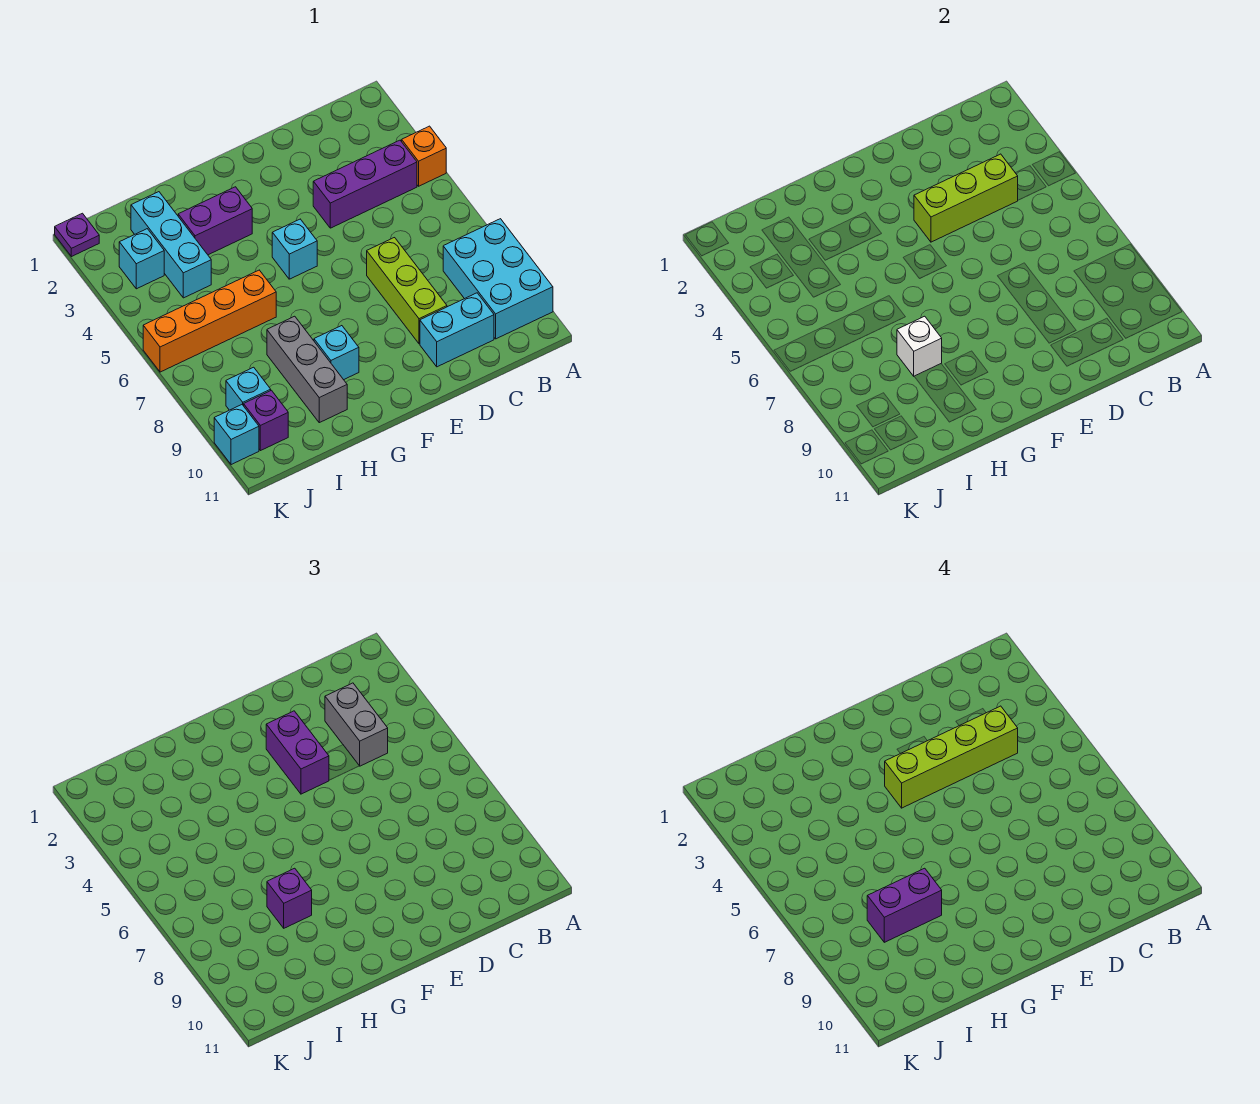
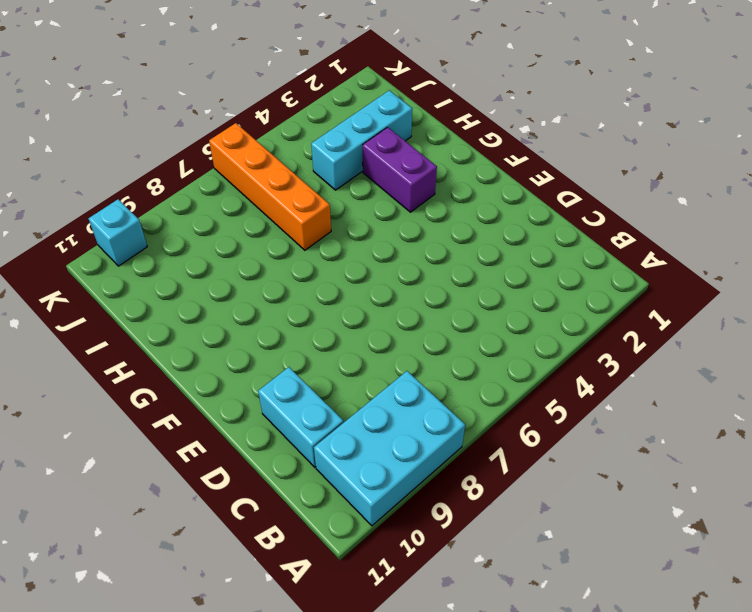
none -> orange brick A4 level 1
none -> purple brick B4:D4 level 1
none -> lime brick D7:D9 level 1

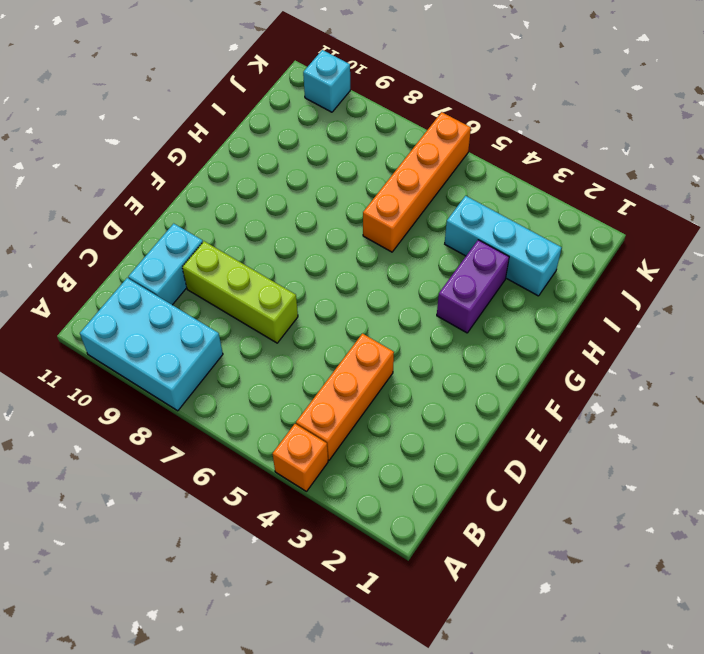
orange brick B4:D4 level 1 -> purple brick B4:D4 level 1
none -> cyan brick F5 level 1
none -> cyan brick G9 level 1
none -> grey brick H8:H10 level 1

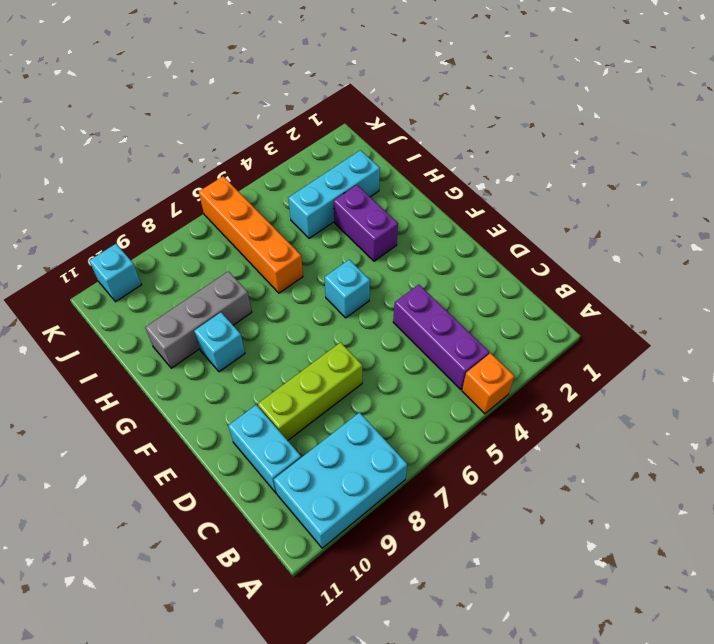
none -> cyan brick J3 level 1
none -> cyan brick J9 level 1
none -> purple brick J10 level 1

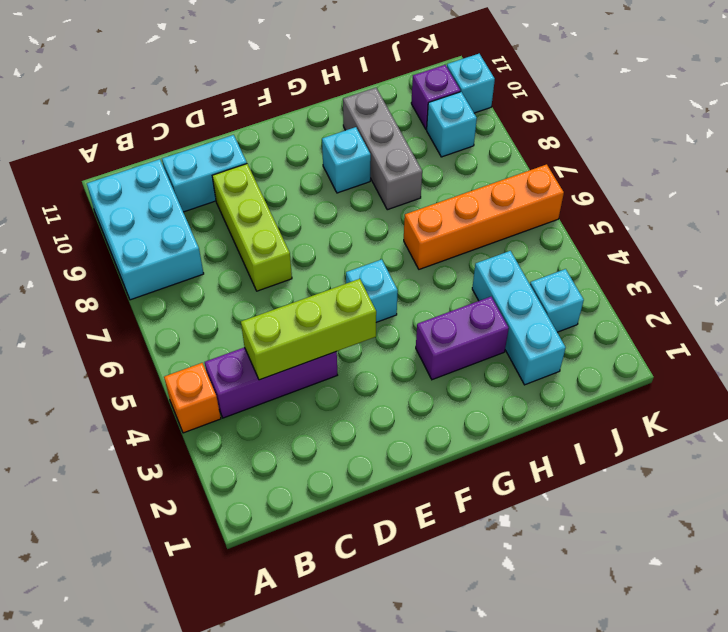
none -> purple plate K1 level 1
none -> white brick H8 level 2
none -> grey brick C3:C4 level 3

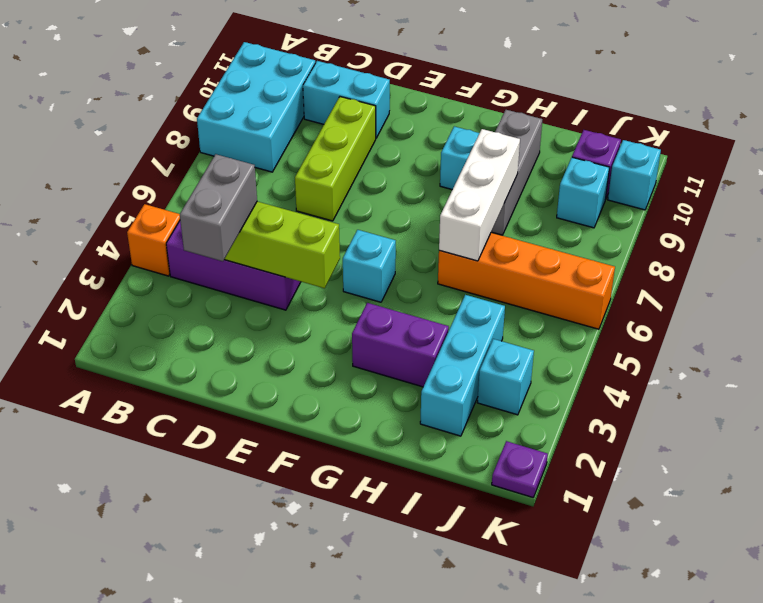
white brick H6:H8 level 2 -> white brick H8 level 2
none -> purple brick E3:E4 level 3
none -> purple brick H8 level 3
none -> lime brick C4:F4 level 4

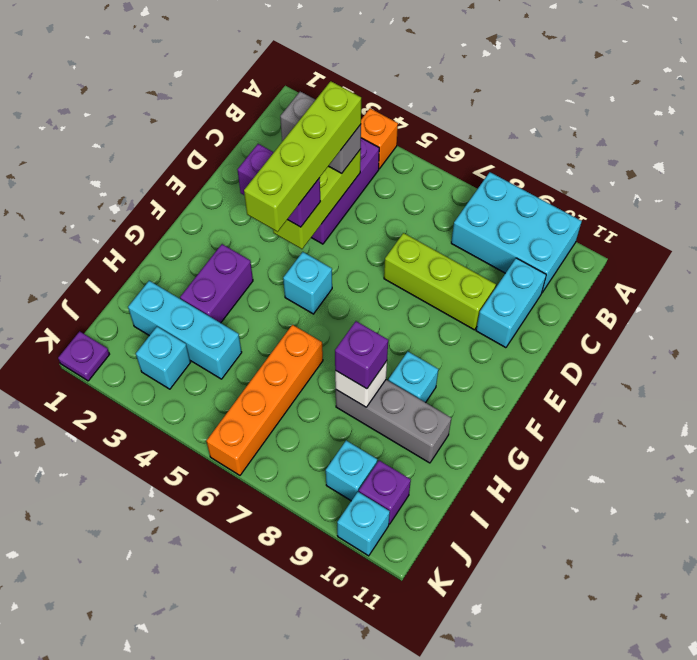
none -> purple brick H8:I8 level 4

